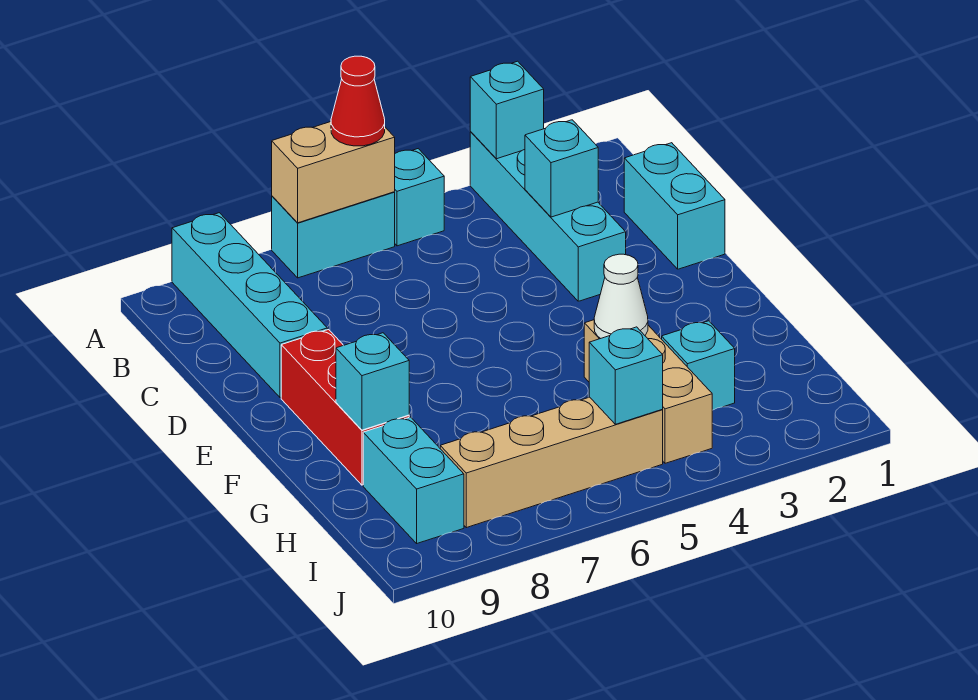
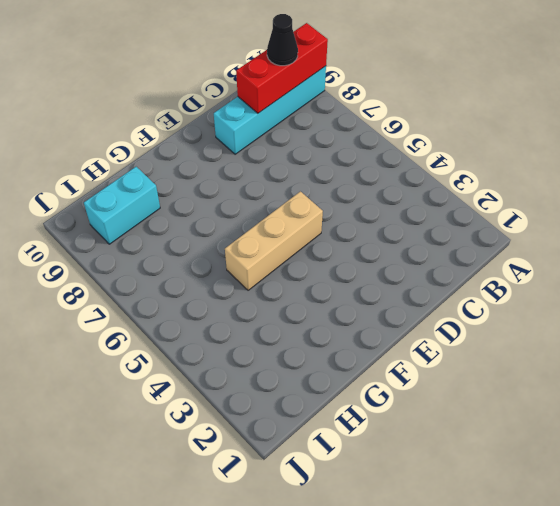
red brick A9:C9 level 2 -> red brick E9:G9 level 1
black cone B9 level 3 -> none
tan brick E5:G5 level 1 -> tan brick G4:I4 level 1
none -> cyan brick A3:D3 level 1
none -> cyan brick A5 level 1
none -> cyan brick A6:A7 level 1

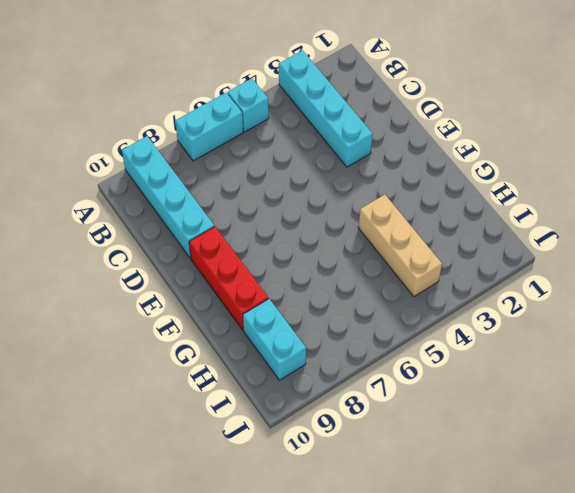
none -> cyan brick C1:D1 level 1
none -> cyan brick H3 level 1
none -> tan brick I5:I8 level 1

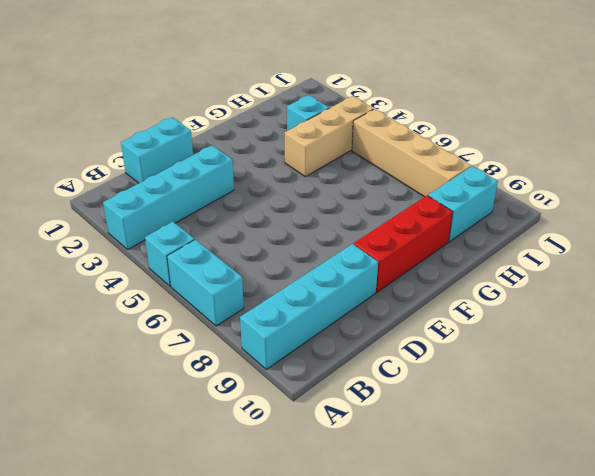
none -> cyan brick A3 level 2
none -> tan brick A6:A7 level 2
none -> cyan brick C3 level 2

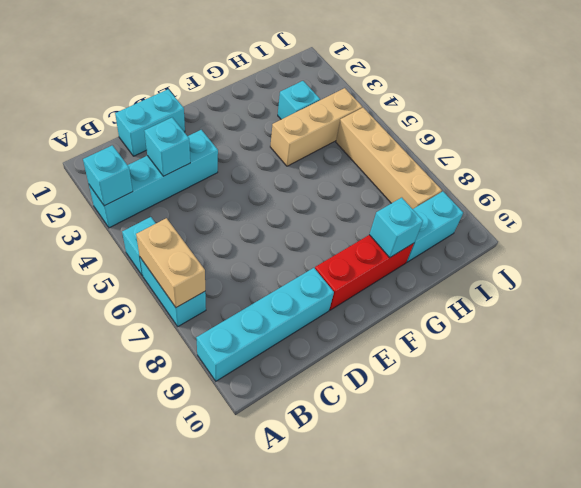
none -> white cone G4 level 2
none -> cyan brick I5 level 2
none -> red cone A6 level 3

